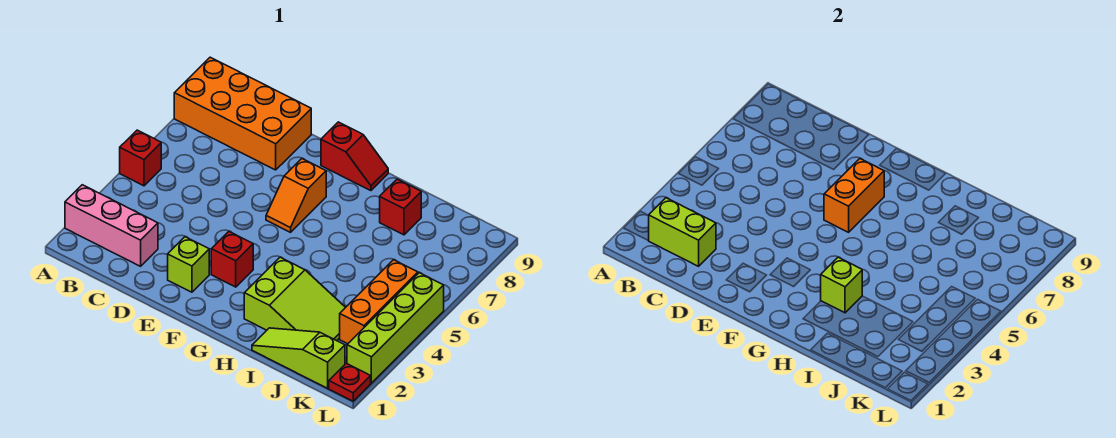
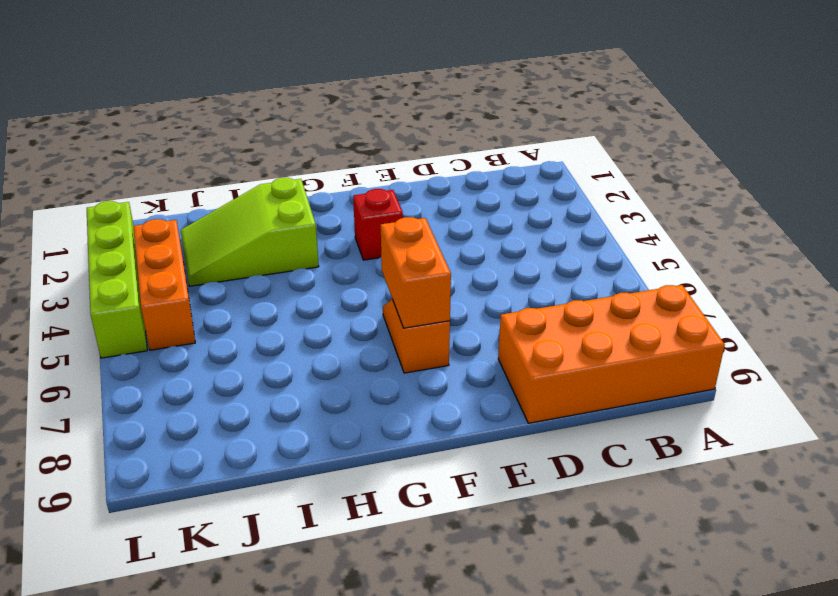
none -> pink brick A2:C2 level 1
none -> red brick A5 level 1
none -> lime brick E2 level 1

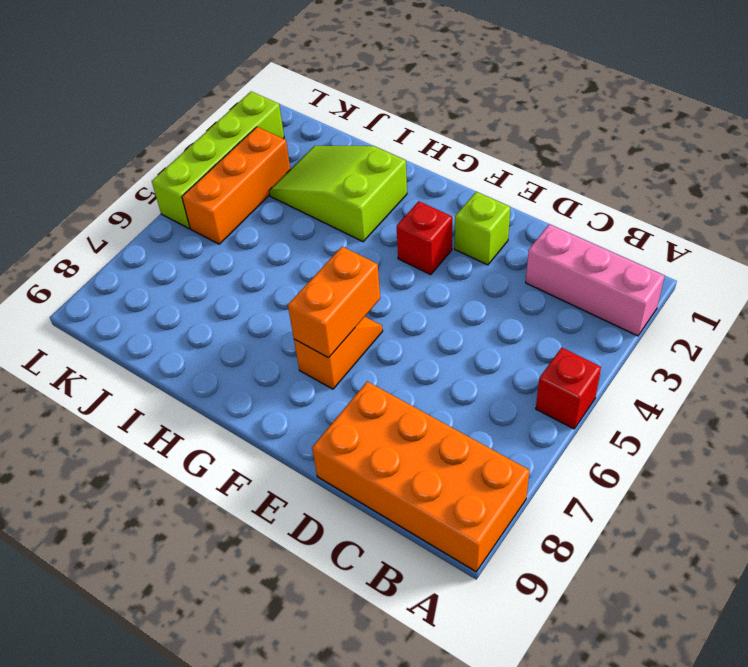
none -> red slope F9:G9 level 1 top F
none -> lime slope I1:K1 level 1 top K
none -> red brick I8 level 1

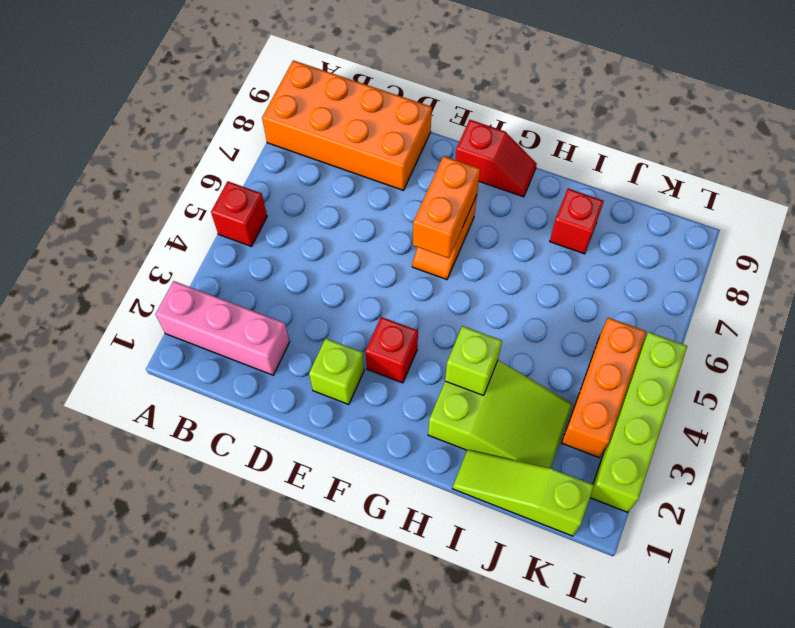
none -> red plate L1 level 1
none -> lime brick B2:C2 level 2

